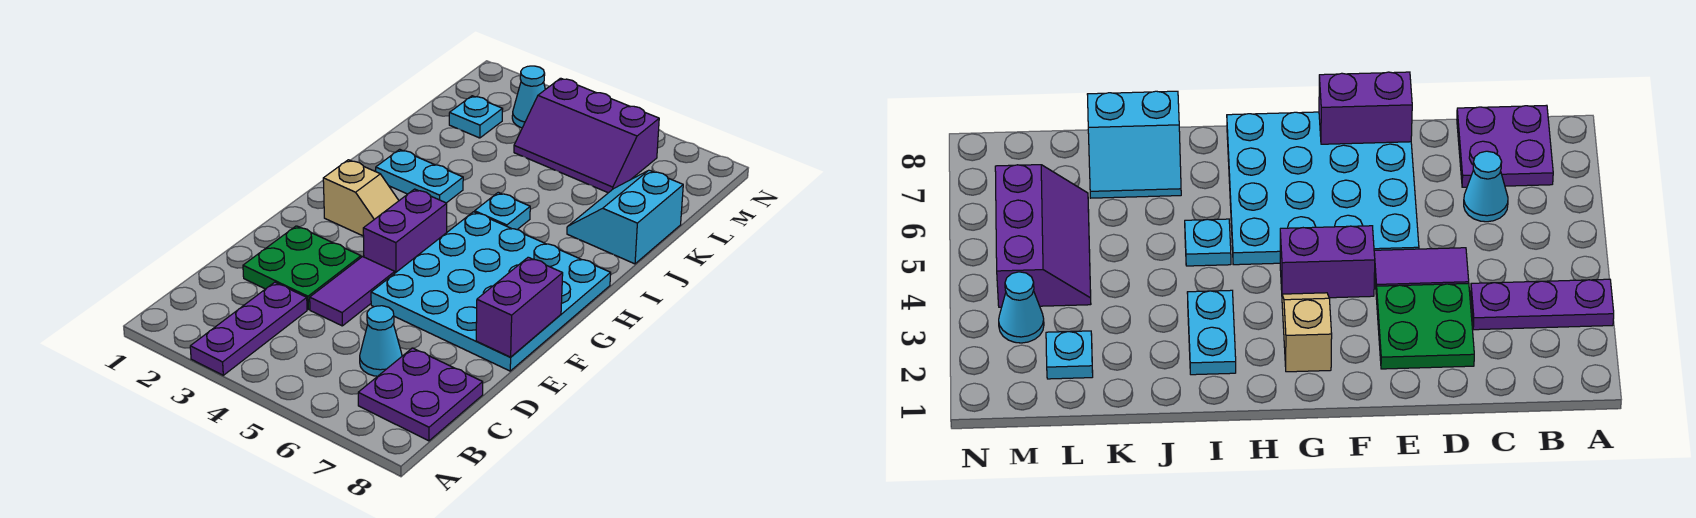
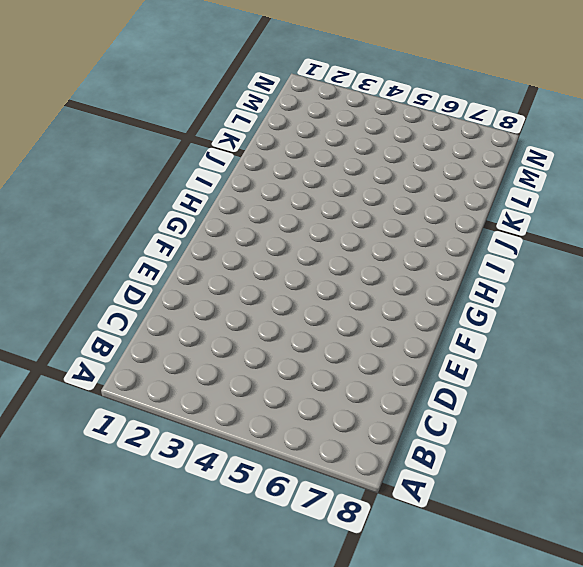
none -> purple plate A3:C3 level 1
none -> purple plate B7:C8 level 1
none -> cyan cone C6 level 1

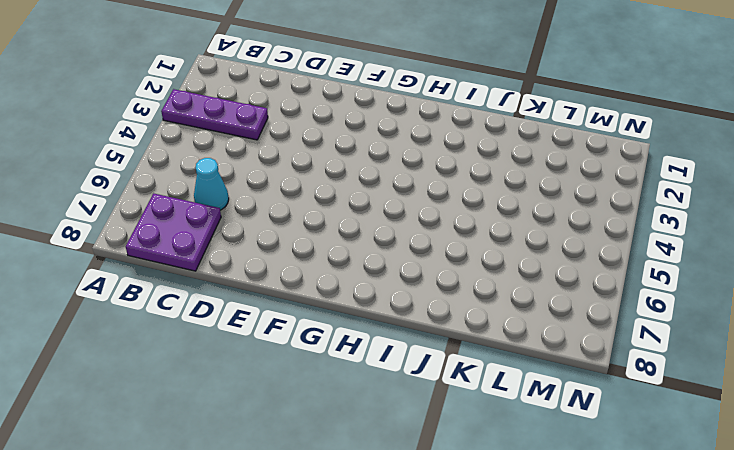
none -> green plate D2:E3 level 1
none -> purple tile D4:E4 level 1
none -> cyan plate E5:H8 level 1

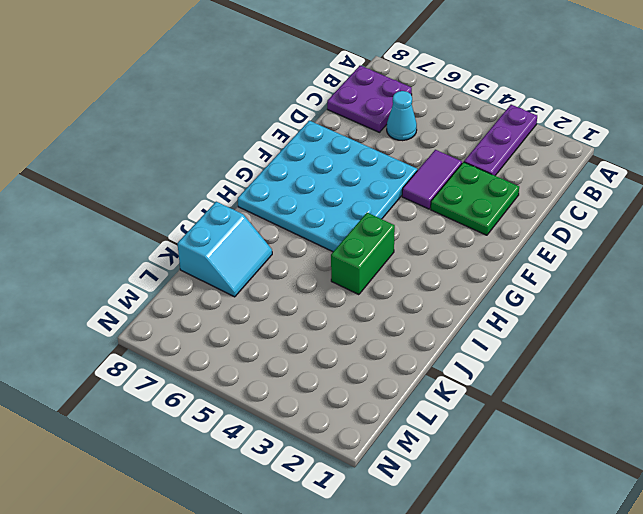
green brick H4:I4 level 1 -> none
none -> purple brick F4:G4 level 1
none -> tan slope G2:G3 level 1 top 2
none -> cyan plate I2:I3 level 1

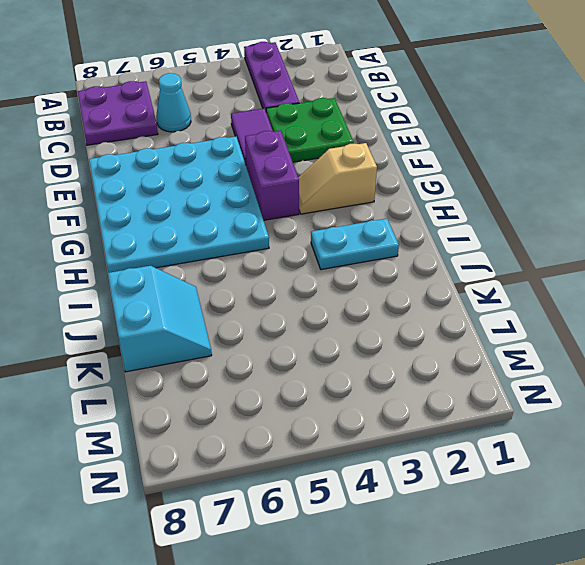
none -> cyan plate I5 level 1
none -> cyan plate L2 level 1
none -> purple slope L4:M6 level 1 top M

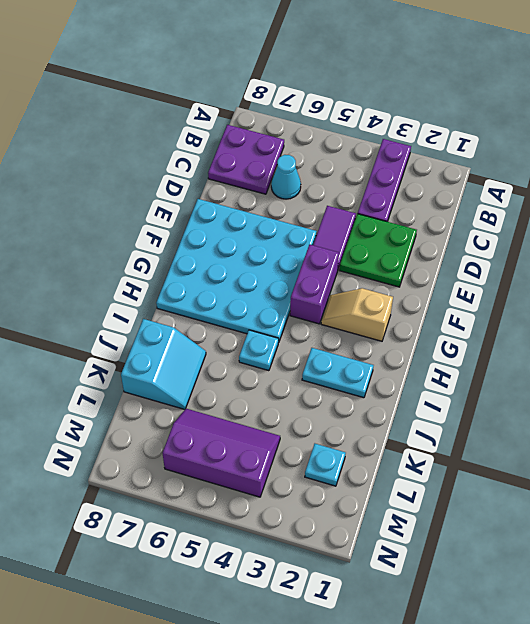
none -> cyan cone M3 level 1
none -> purple brick E8:F8 level 2

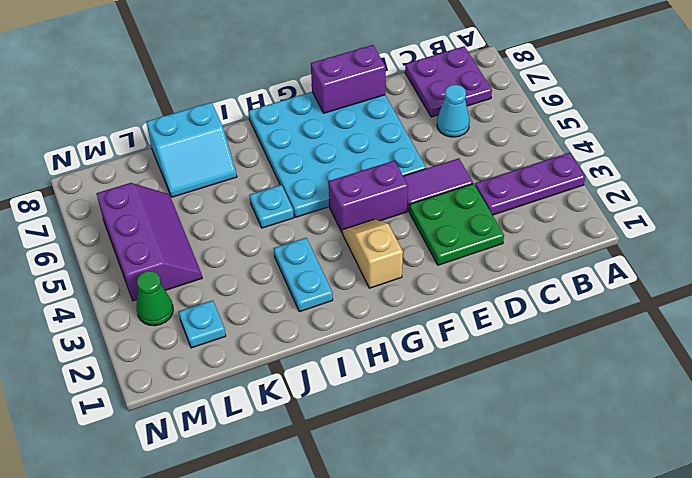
green cone M3 level 1 -> cyan cone M3 level 1

